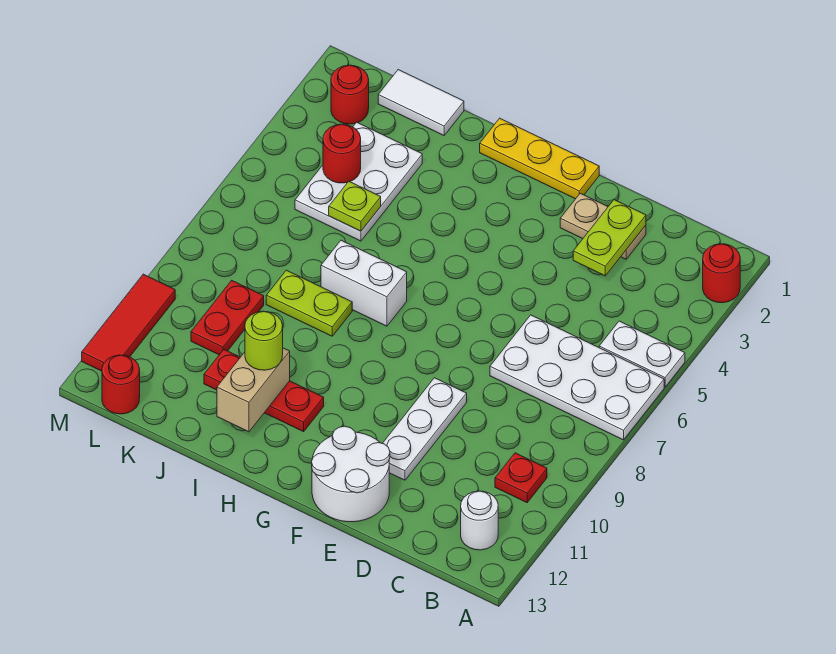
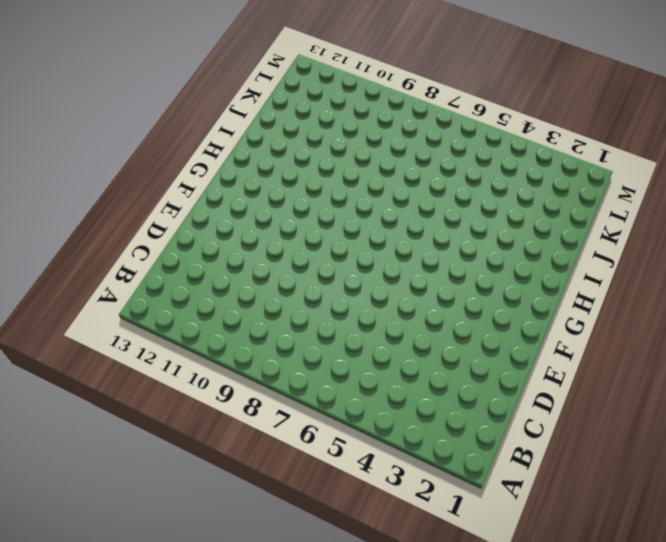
none -> red round brick A2 level 1
none -> white plate A5:B5 level 1
none -> white plate A6:D7 level 1

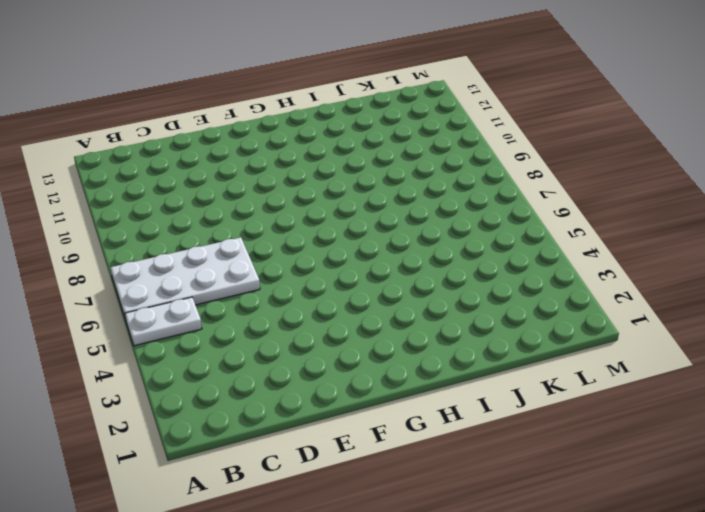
none -> red round brick A2 level 1
none -> red plate B10 level 1
none -> white round brick B12 level 1

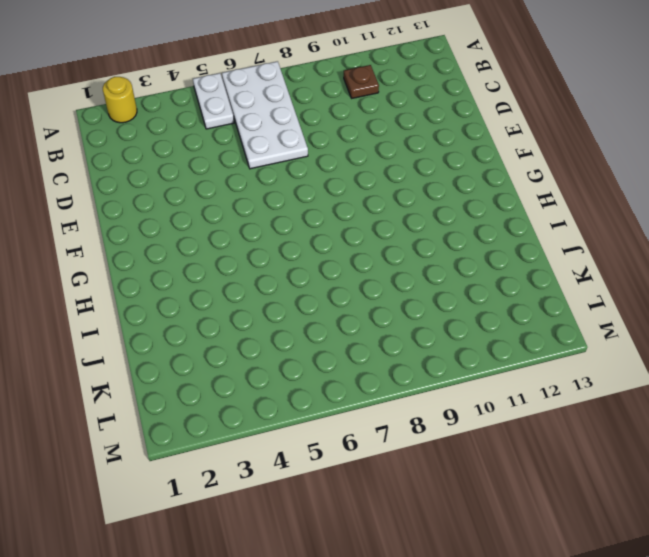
yellow round brick A2 level 1 -> red round brick A2 level 1
brown plate B10 level 1 -> red plate B10 level 1
none -> white round brick B12 level 1
none -> tan plate D2:E2 level 1
none -> white plate E9:E11 level 1

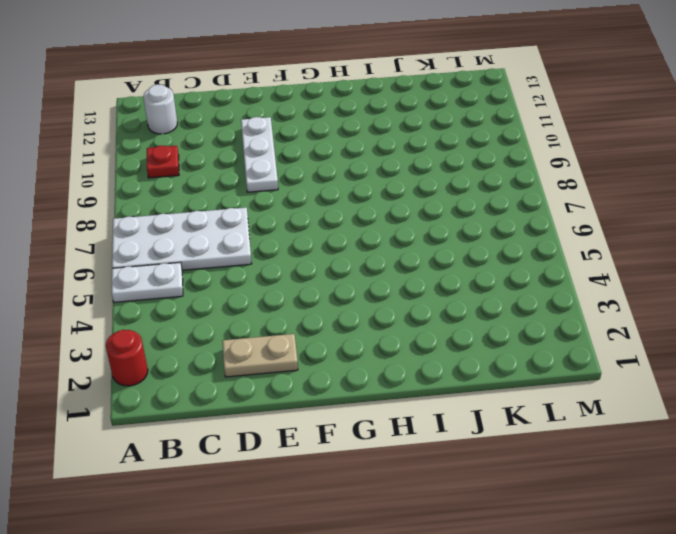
none -> white round brick E12:F13 level 1
none -> yellow plate F1:H1 level 1
none -> white brick H7:I7 level 1

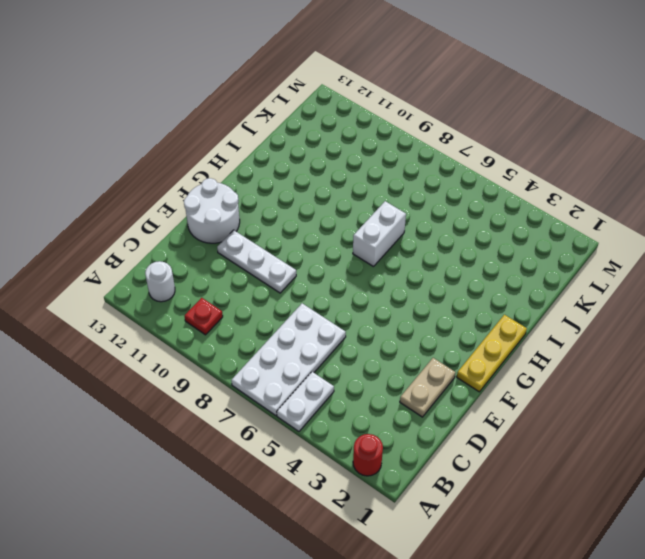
none -> red plate H11:J11 level 1
none -> lime plate I8:J8 level 1
none -> white tile J1:K1 level 1

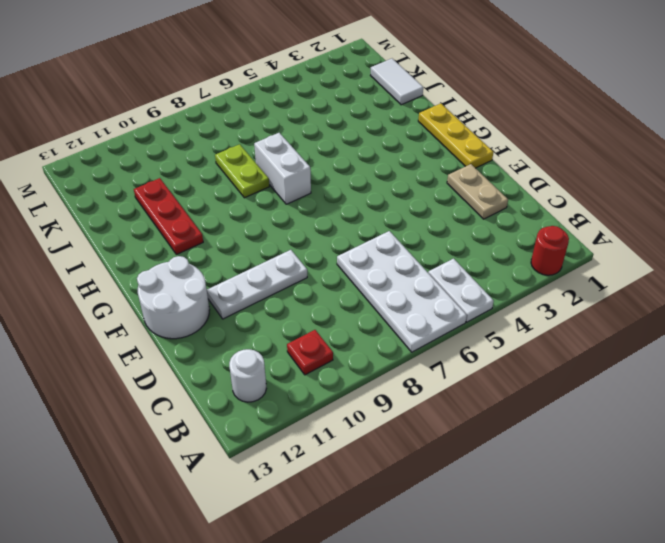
none -> white plate J3:K5 level 1
none -> red plate K9:K10 level 1
none -> red round brick L2 level 1

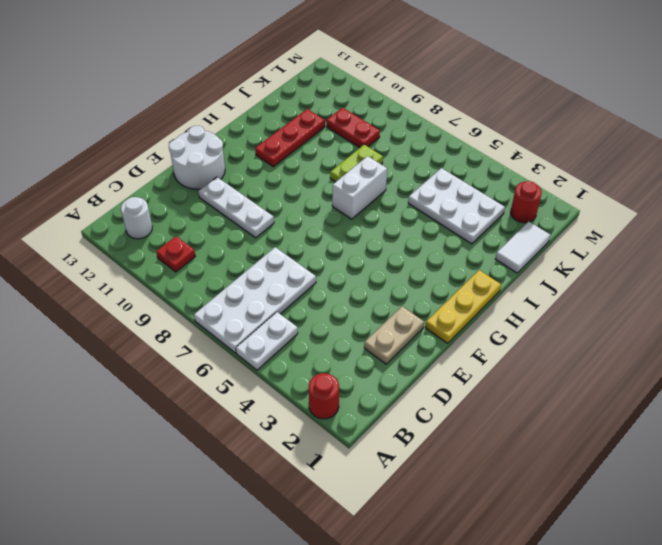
none -> red round brick L13 level 1
none -> red tile M10:M12 level 1
none -> lime plate D2:D3 level 2

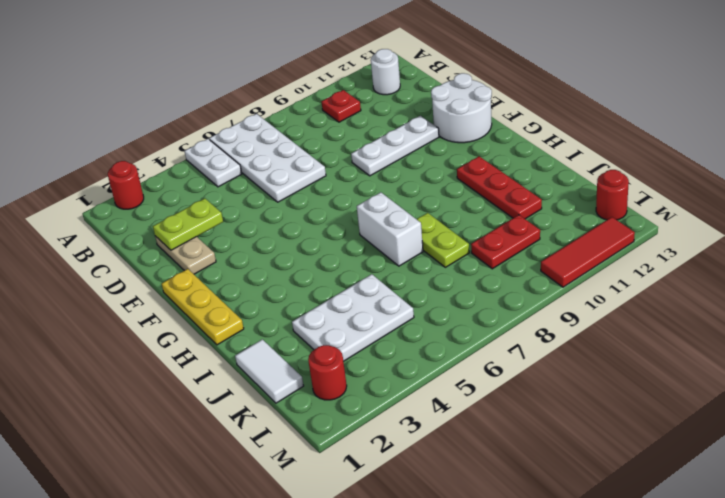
none -> tan brick I11:I12 level 2
none -> lime plate J5 level 2
none -> red round brick K4 level 2

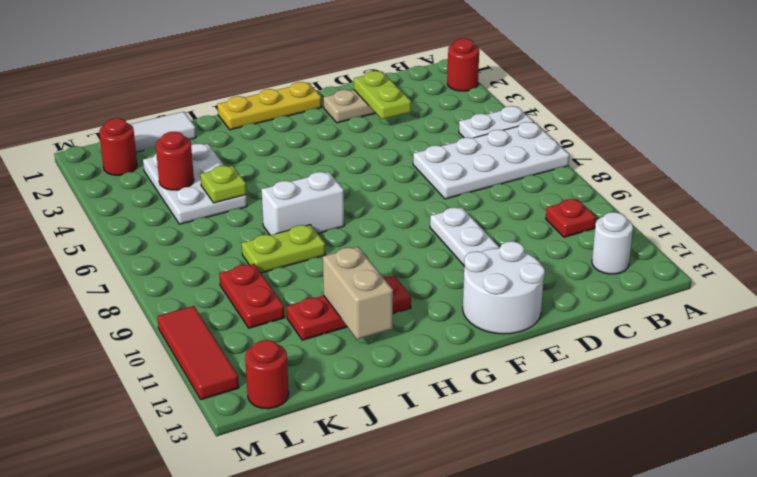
none -> lime round brick I11 level 3

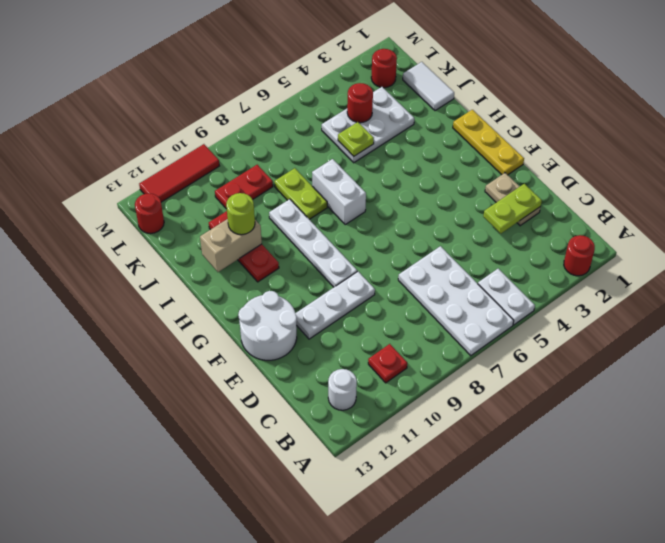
white plate F9:I9 level 1 -> none

